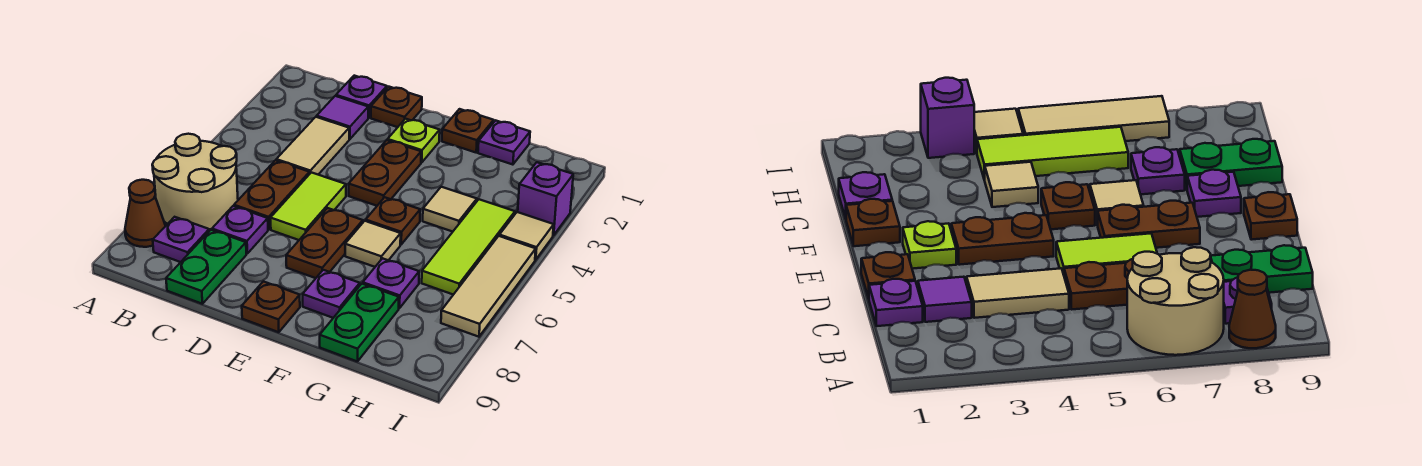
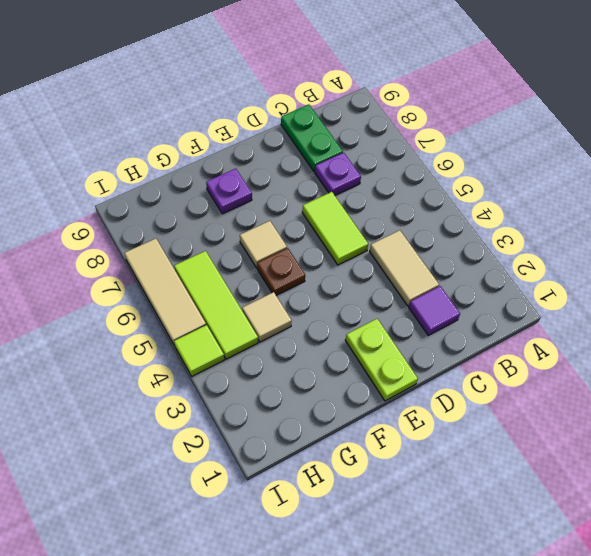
lime plate E1:E2 level 1 -> lime plate E2 level 1
lime tile I4 level 1 -> tan tile I4 level 1
none -> tan round brick A6:B7 level 1
none -> brown cone A8 level 1
none -> purple plate B8 level 1

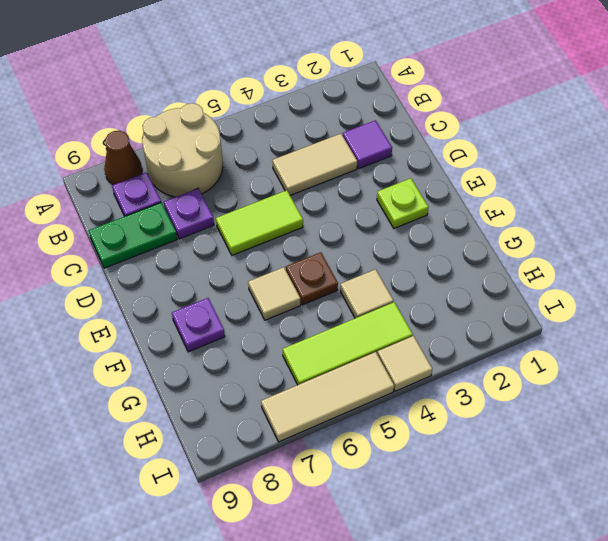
none -> purple plate C1 level 1
none -> brown plate C5:C6 level 1
none -> brown plate D1 level 1

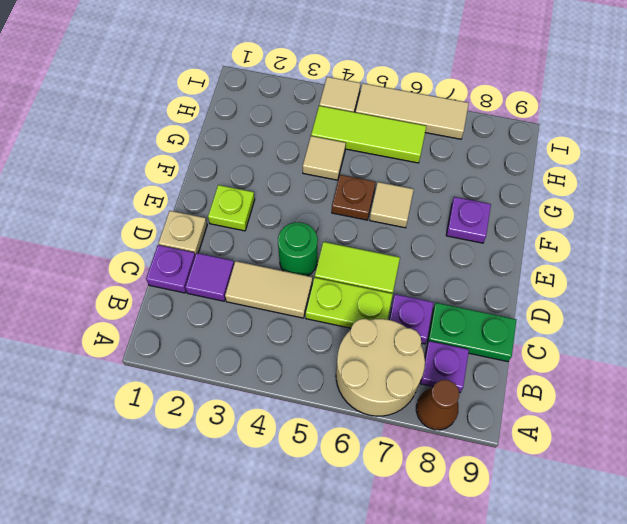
lime plate C5:C6 level 1 -> brown plate C5:C6 level 1
tan plate D1 level 1 -> brown plate D1 level 1
green round brick D4 level 1 -> none
none -> brown plate E3:E4 level 1
none -> brown plate E6:E7 level 1
none -> brown plate E9 level 1

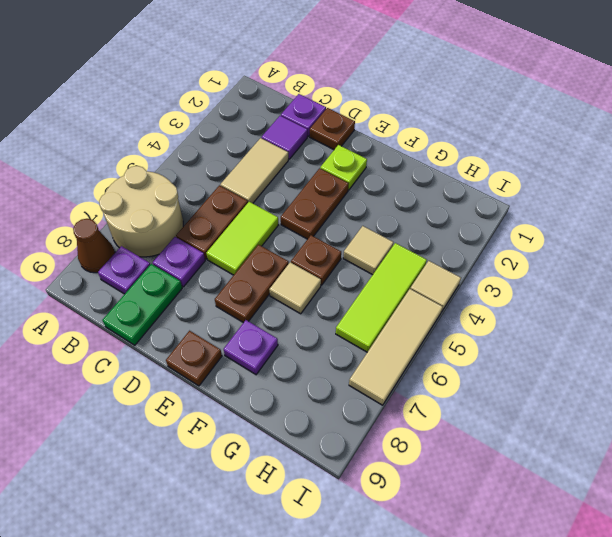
none -> brown plate F1 level 1
none -> purple plate G1 level 1
none -> purple plate G7 level 1

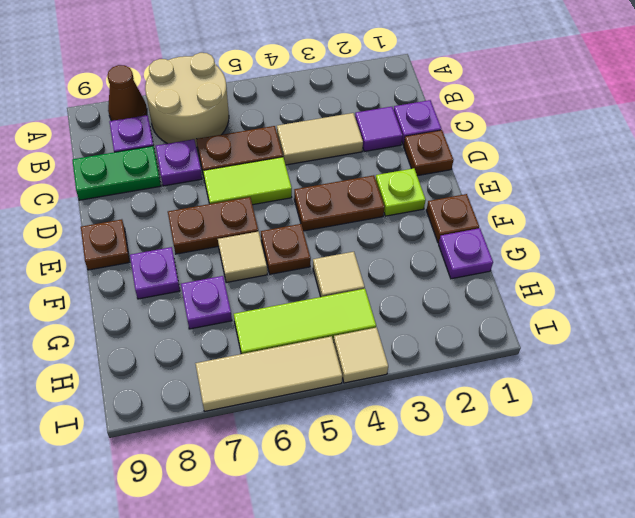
none -> green plate G8:G9 level 1
none -> purple brick I3 level 1

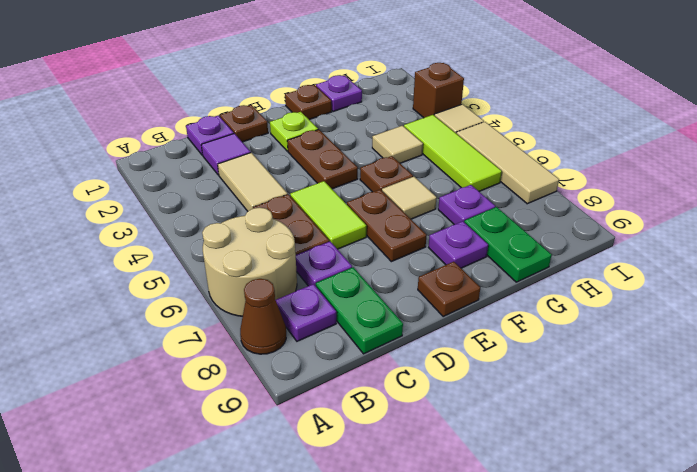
brown brick I3 level 1 -> purple brick I3 level 1

